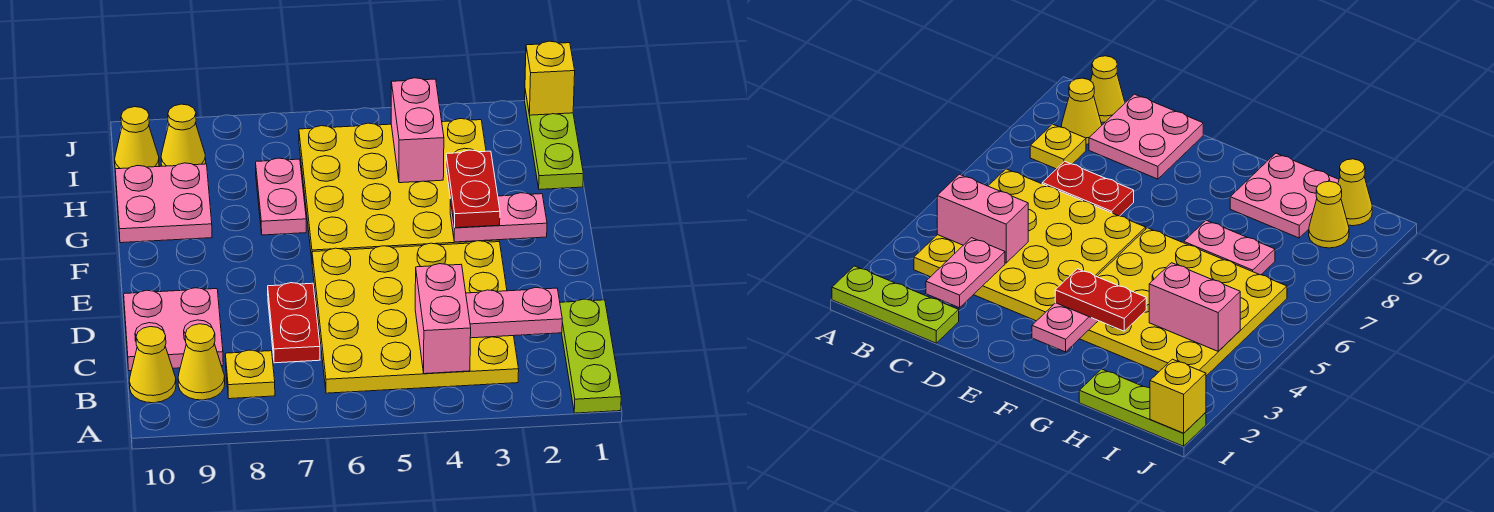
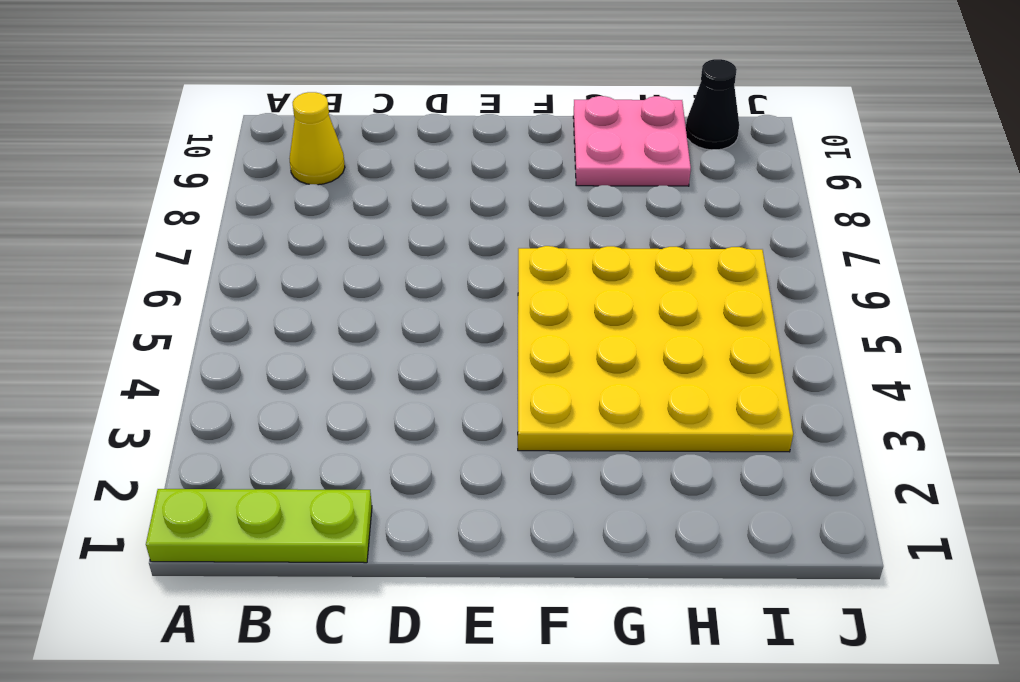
black cone I10 level 1 -> yellow cone I10 level 1
none -> yellow plate B3:E6 level 1
none -> yellow plate B8 level 1
none -> yellow cone B10 level 1

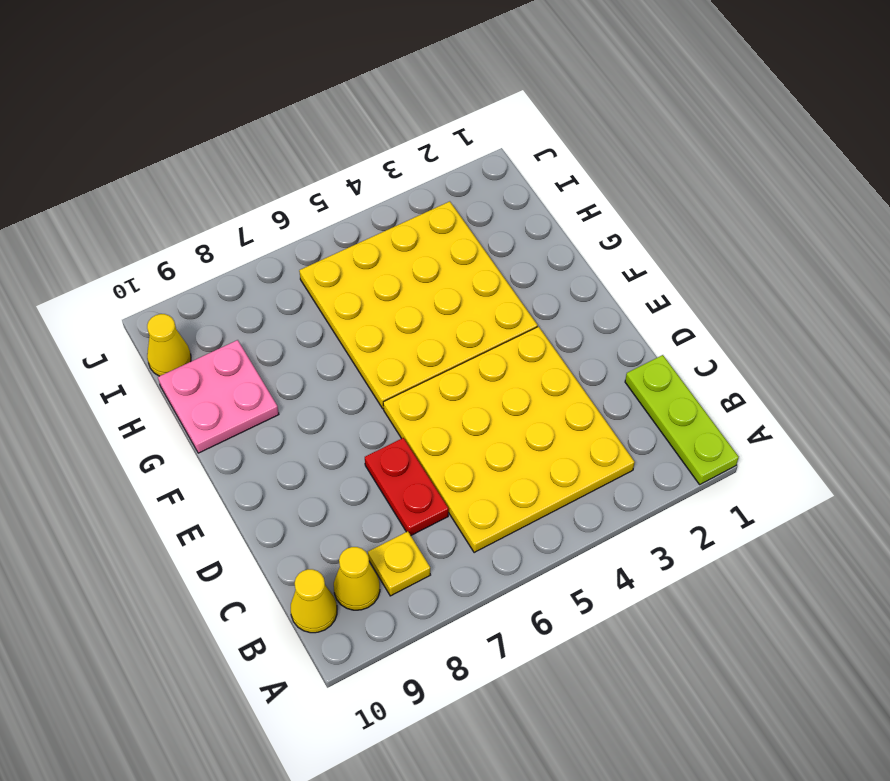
none -> pink plate C9:D10 level 1
none -> pink plate G7:H7 level 1
none -> lime plate H1:J1 level 1

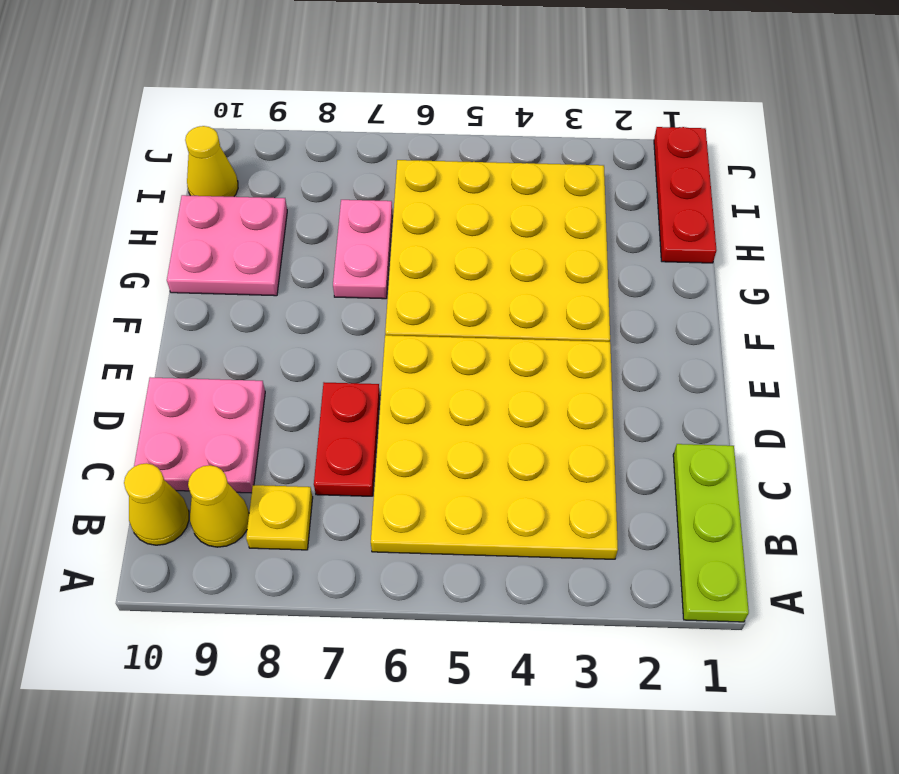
red plate H1:J1 level 1 -> lime plate H1:J1 level 1
none -> yellow cone I9 level 1
none -> pink brick B4:C4 level 2
none -> pink plate C2:C3 level 2

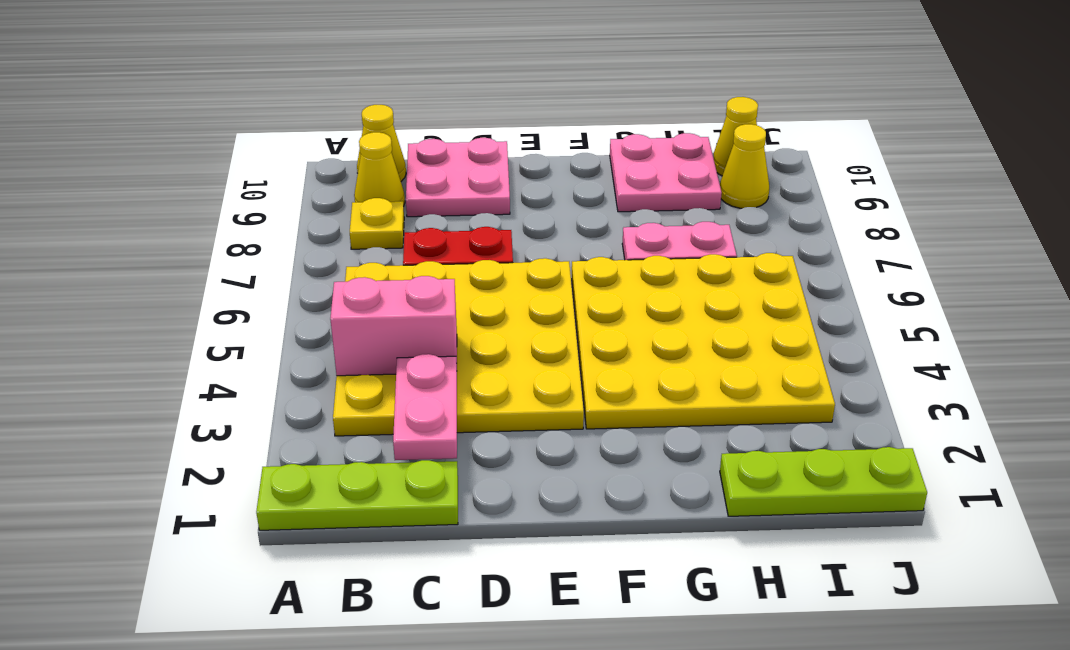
none -> pink plate F2:F3 level 2
none -> pink brick H4:I4 level 2
none -> yellow brick J1 level 2

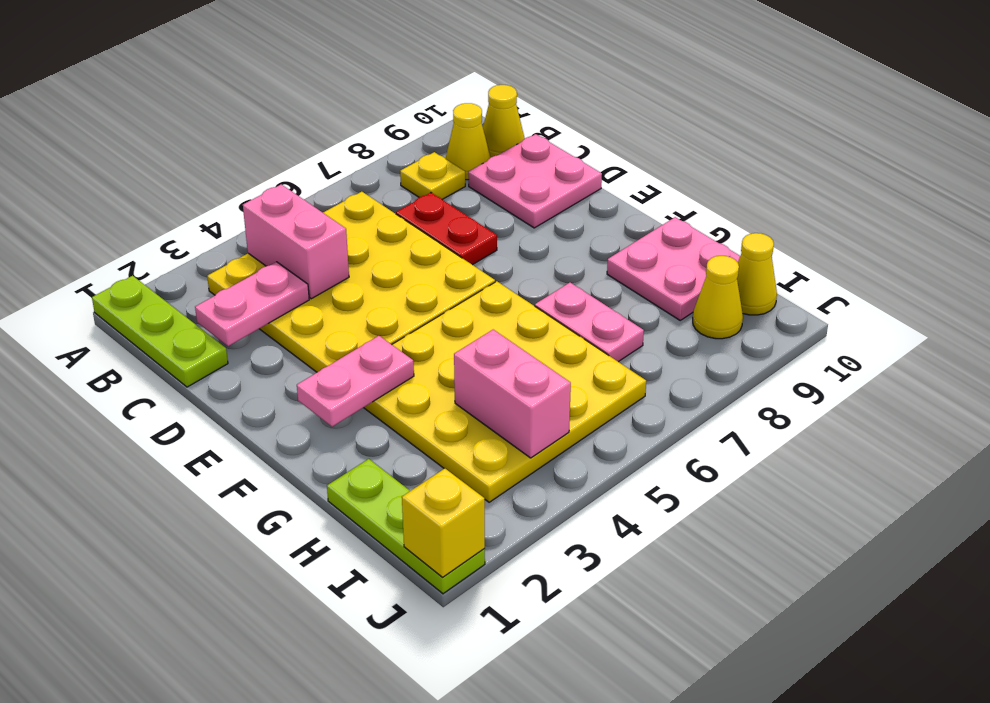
none -> red plate F3:G3 level 3

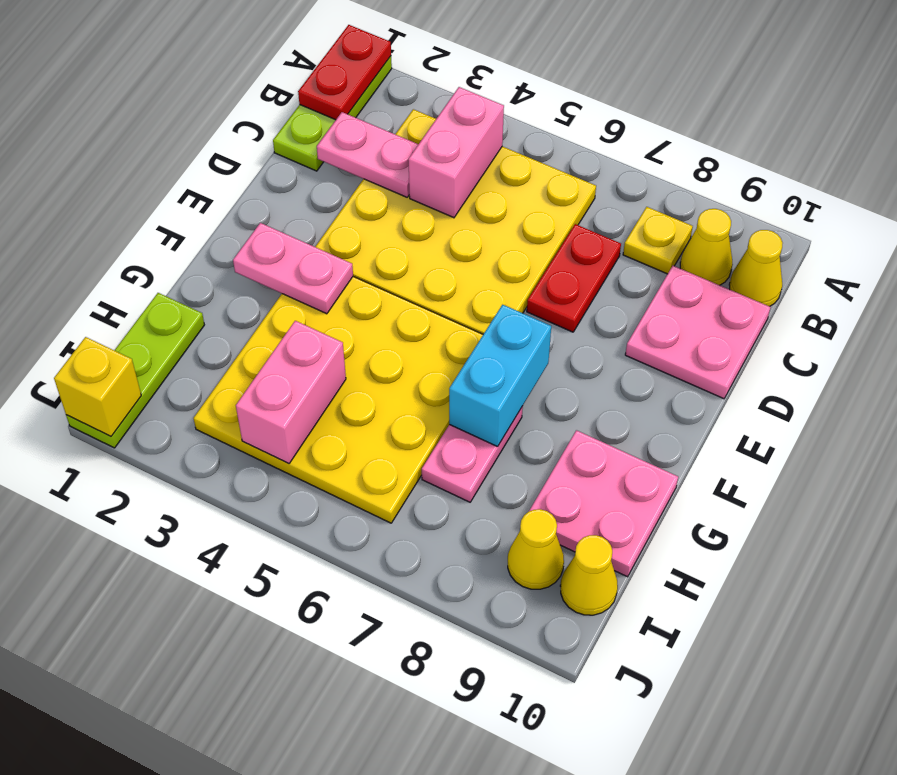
red plate A1:B1 level 2 -> red plate F3:G3 level 3
cyan brick F7:G7 level 2 -> none

